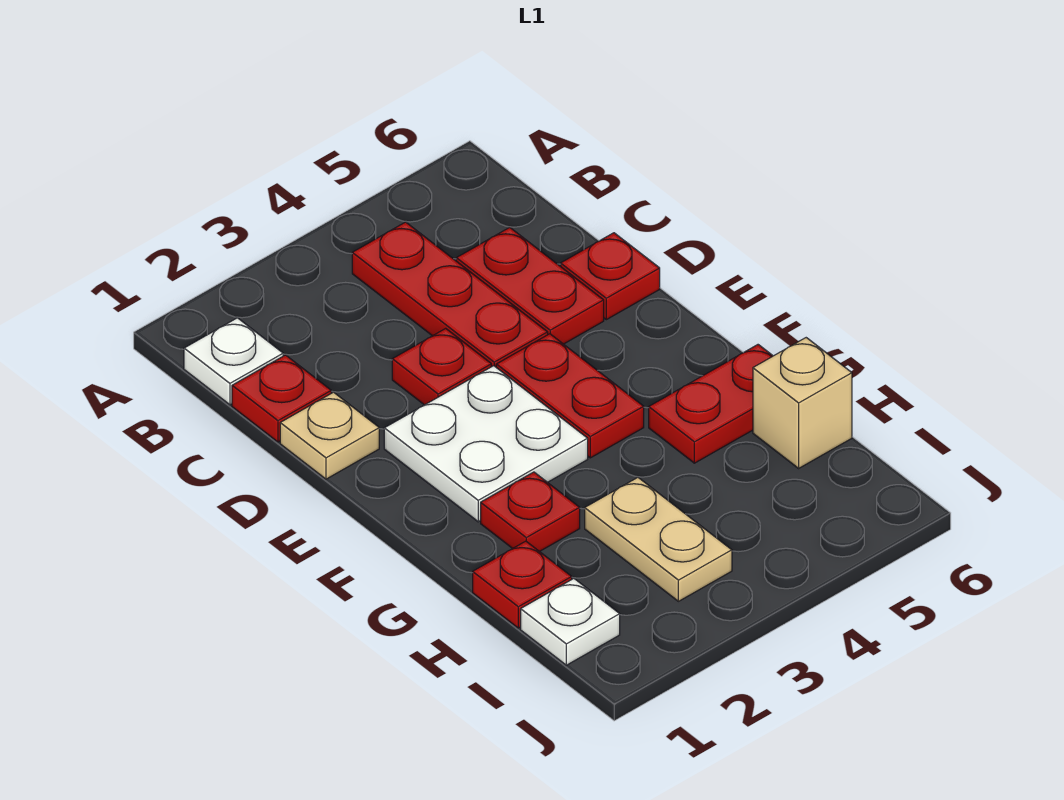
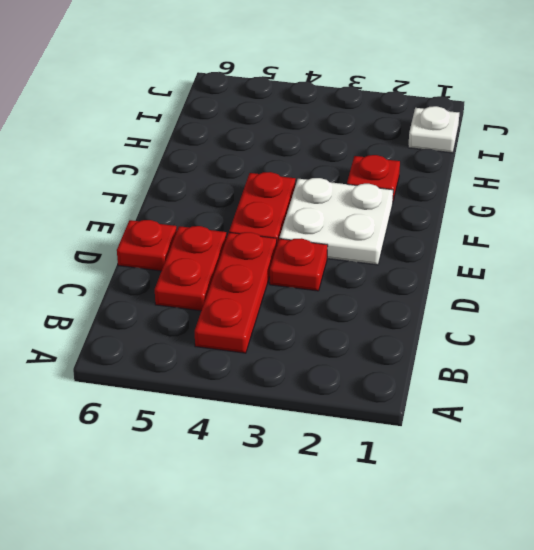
none -> white plate B1 level 1
none -> red plate C1 level 1
none -> tan plate D1 level 1

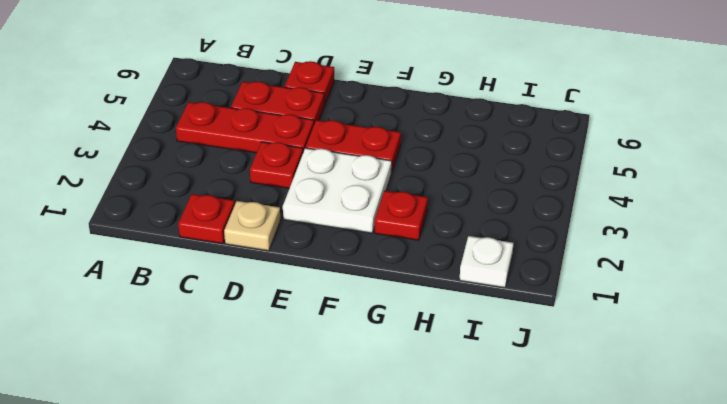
none -> white plate B1 level 1
none -> red plate G5:G6 level 1
none -> red plate H1 level 1

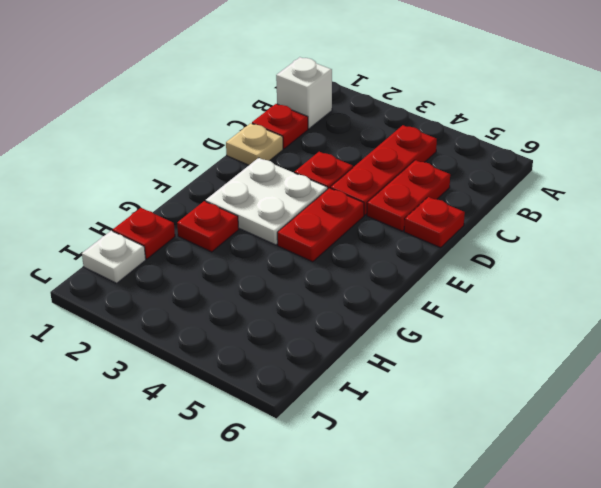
white brick B1 level 1 -> white plate B1 level 1
none -> red plate G5:G6 level 1
none -> tan plate H3:I3 level 1
none -> tan brick H6 level 1

